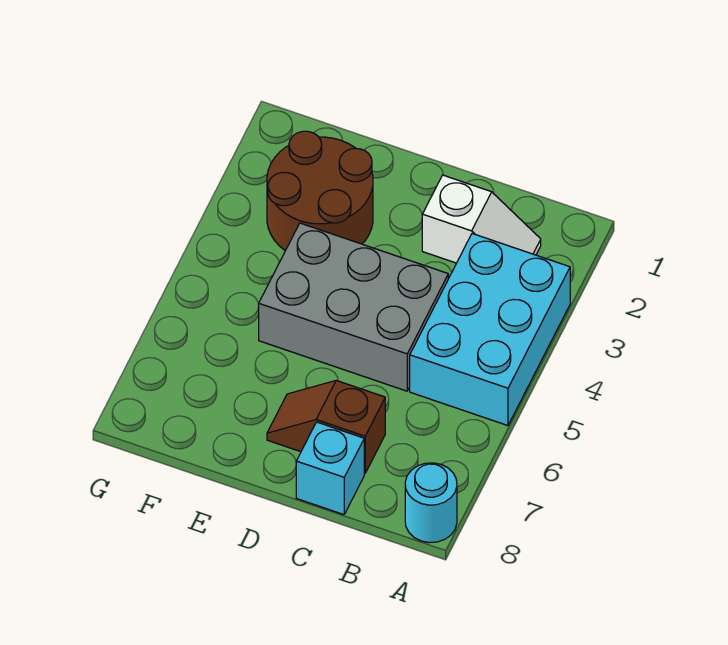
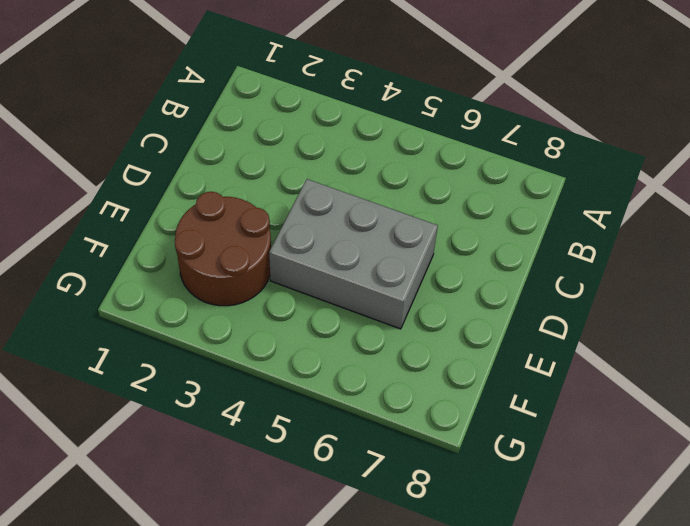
grey brick D4:E6 level 1 -> grey brick C4:E5 level 1
none -> cyan brick A3:B5 level 1
none -> cyan round brick A8 level 1

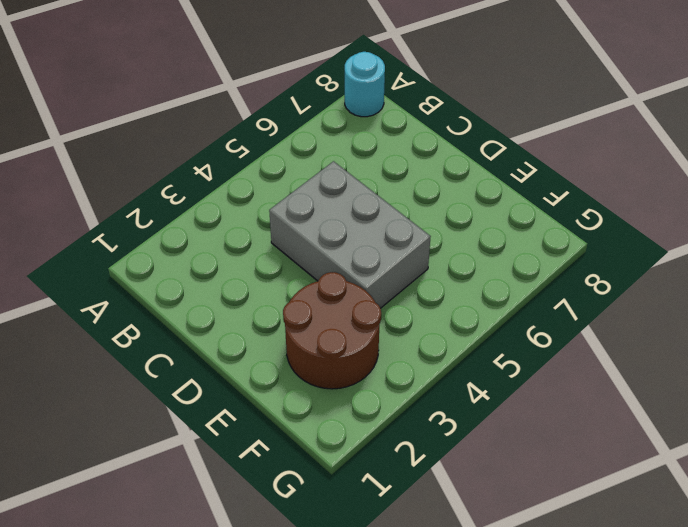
none -> cyan brick A3:B5 level 1
none -> white slope B2:C2 level 1 top C

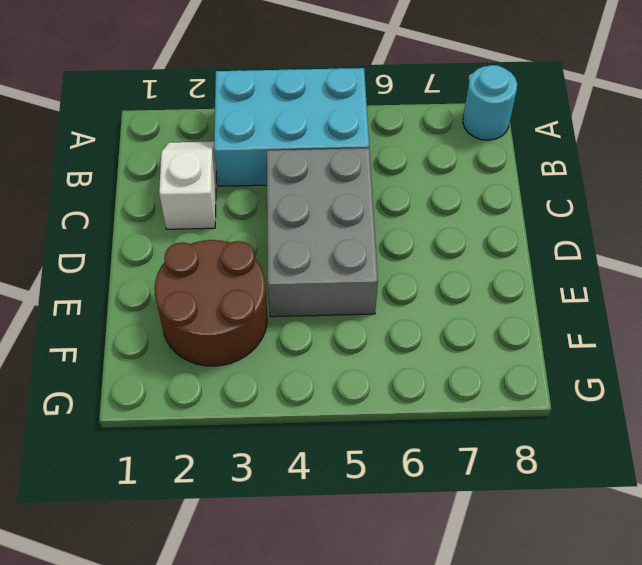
none -> brown slope C7:D7 level 1 top C
none -> cyan brick C8 level 1

